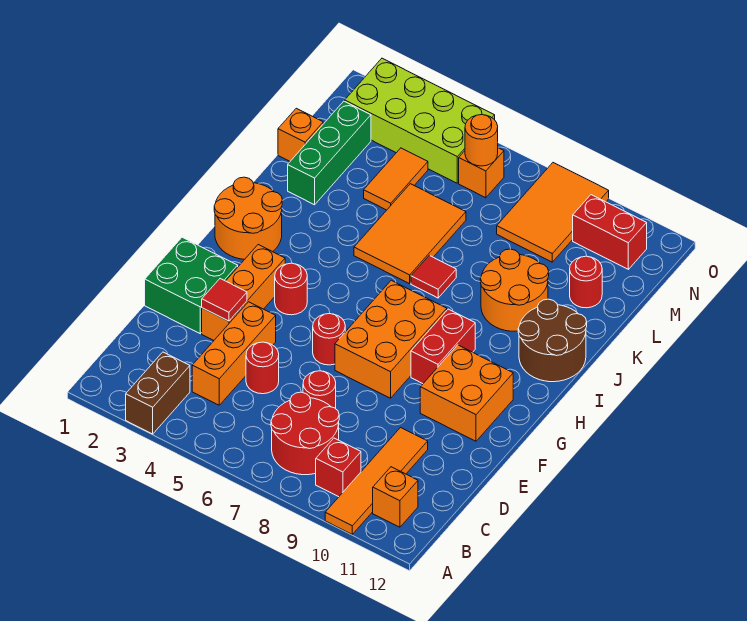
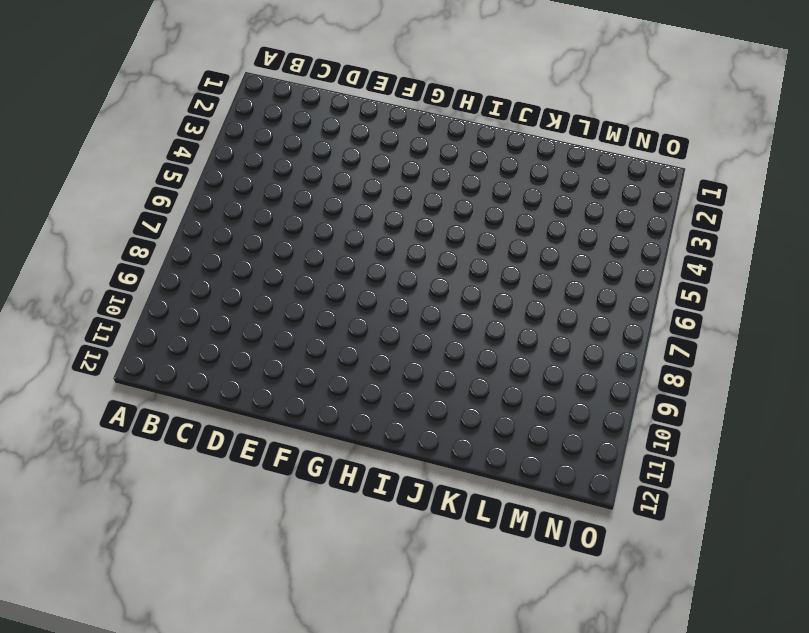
none -> brown brick A3:B3 level 1
none -> orange tile A10:D10 level 1
none -> red round brick B7:C8 level 1
none -> red brick B9 level 1

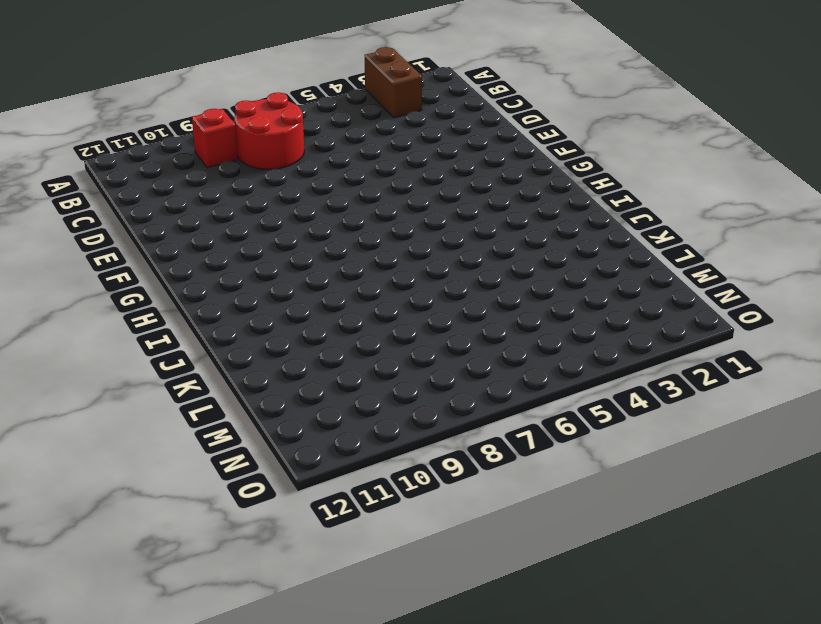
none -> orange tile A10:D10 level 1
none -> orange brick B11 level 1
none -> orange brick C4:E4 level 1
none -> red round brick D5 level 1

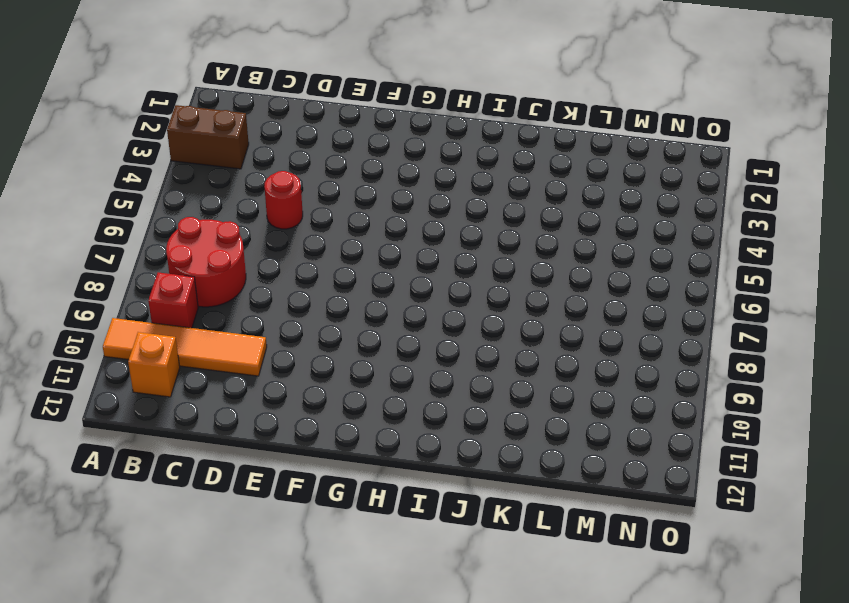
none -> orange brick C4:E4 level 1
none -> red round brick D7 level 1
none -> green brick E1:F2 level 1
none -> orange brick E3:G3 level 1

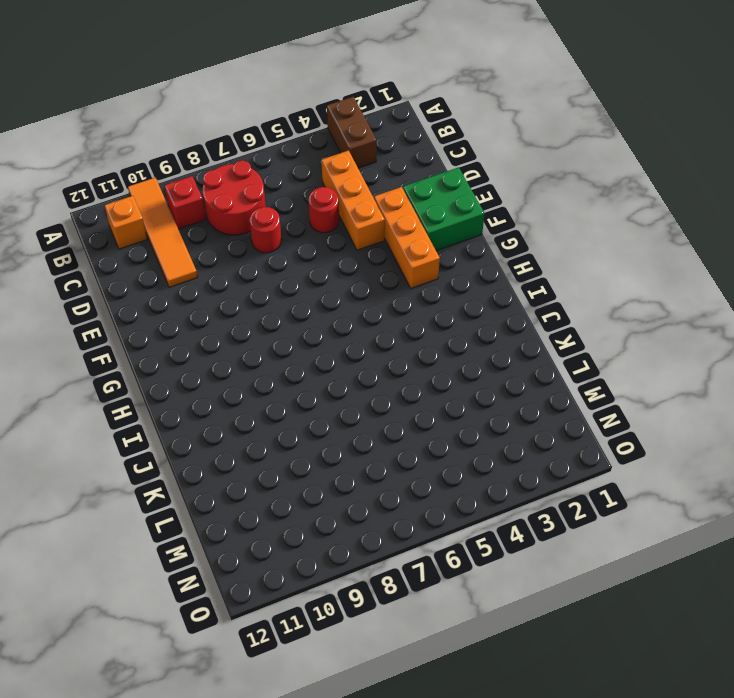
none -> red round brick F6 level 1
none -> orange brick F7:H8 level 1
none -> orange brick F10:G11 level 1
none -> red round brick G4 level 1

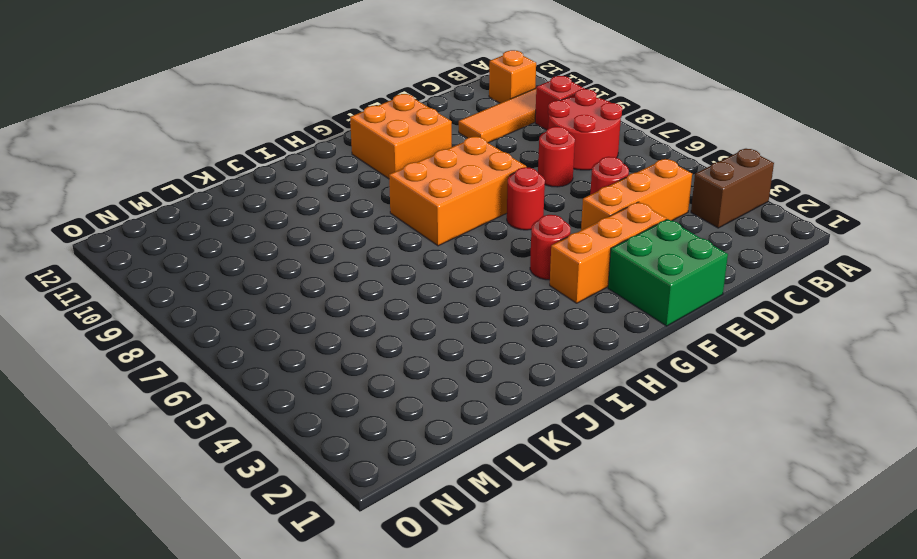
none -> red brick G9:H9 level 1
none -> orange round brick H1:I2 level 1
none -> brown round brick I11:J12 level 1
none -> orange tile J5:L6 level 1

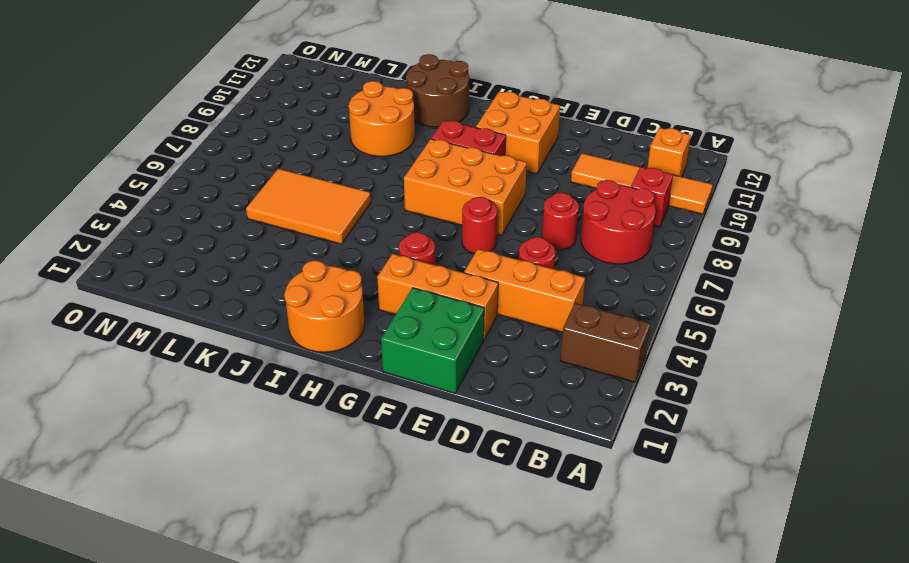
none -> red tile J7 level 1
none -> green brick K2:M2 level 1
none -> orange brick L1 level 1
none -> orange tile L4:M4 level 1

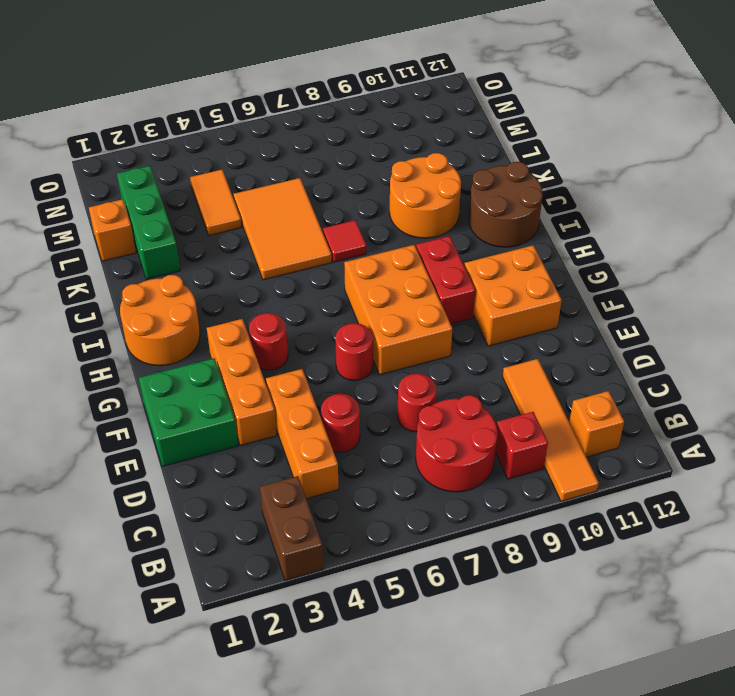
none -> red round brick L11 level 1
none -> orange tile M8:O9 level 1
none -> lime brick N2:O5 level 1
none -> orange brick N6 level 1

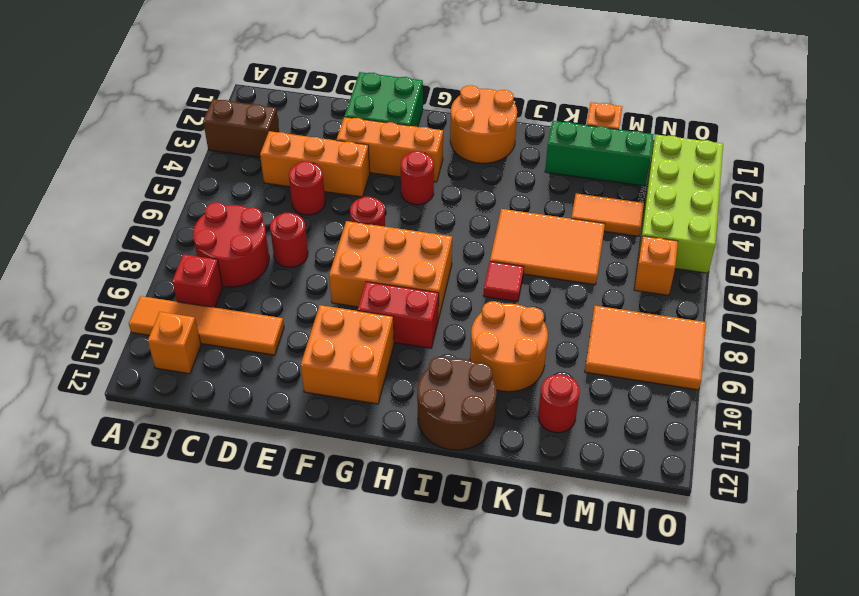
none -> red brick N10:N11 level 1
none -> red tile E3 level 2
none -> orange round brick N6 level 2

